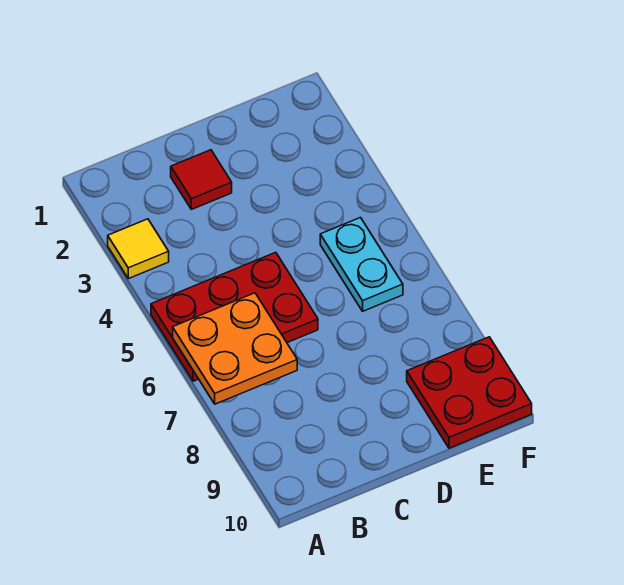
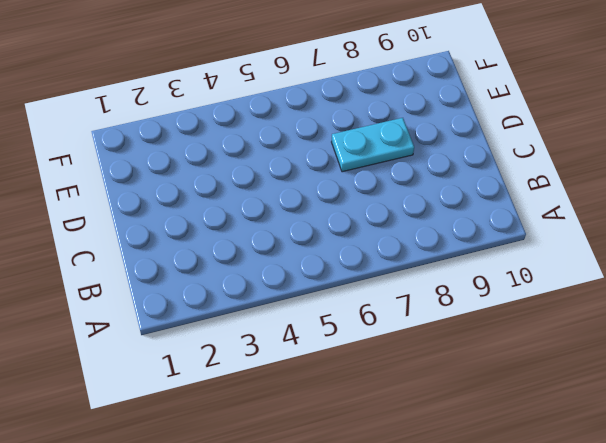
cyan plate D7:D8 level 1 -> cyan plate E5:E6 level 1
none -> yellow tile A3 level 1
none -> red plate A5:C6 level 1

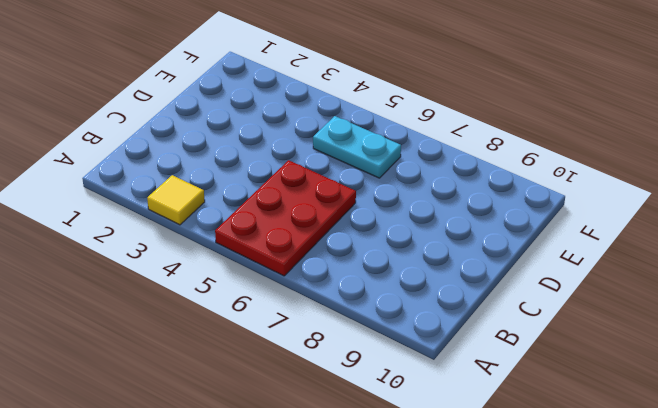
none -> red tile C2 level 1
none -> red plate E9:F10 level 1

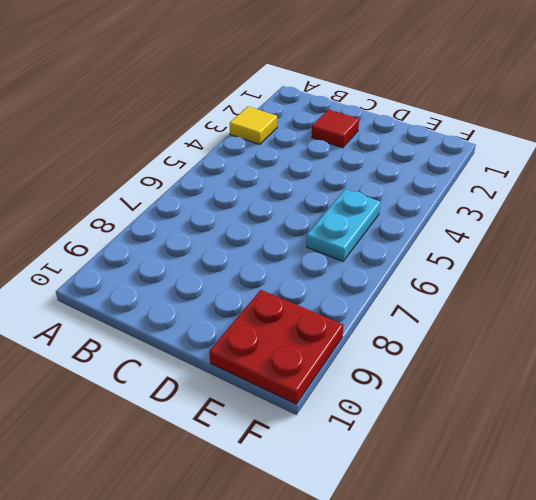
none -> red plate A5:C6 level 1
none -> orange plate A6:B7 level 2

